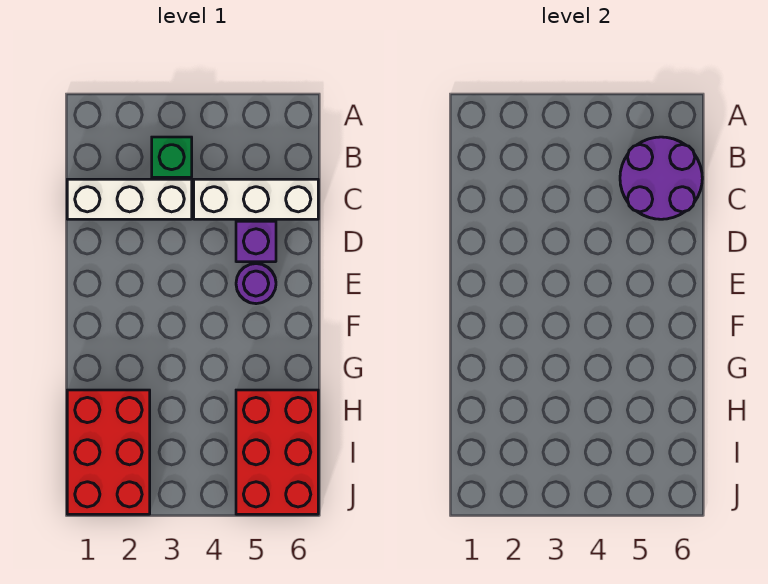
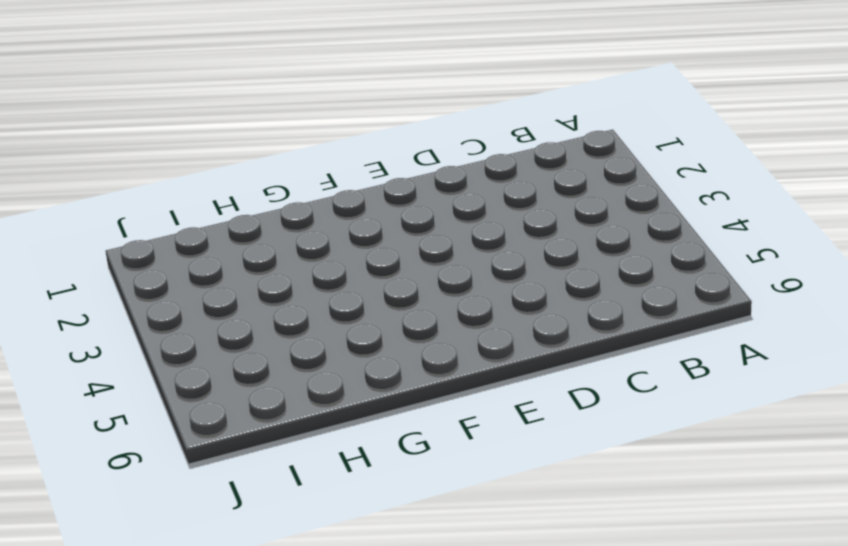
none -> green brick B3 level 1
none -> white brick C1:C3 level 1

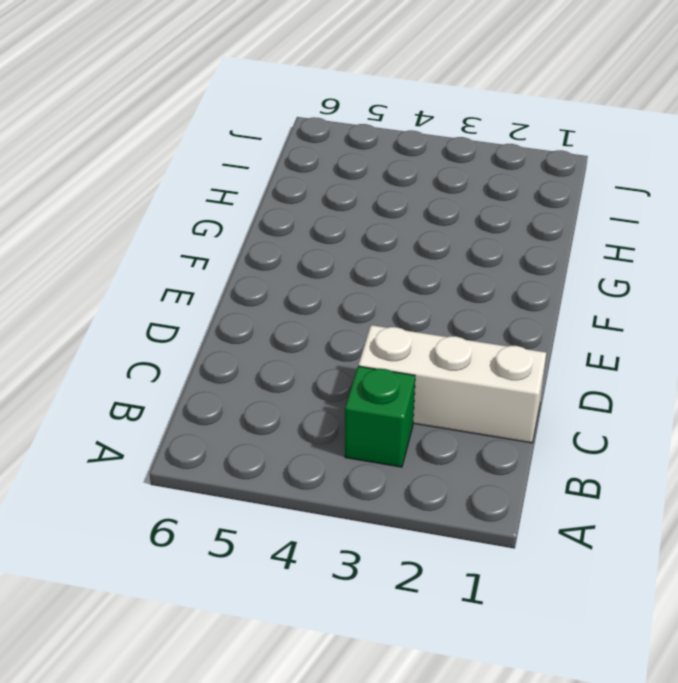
none -> white brick C4:C6 level 1
none -> purple brick D5 level 1

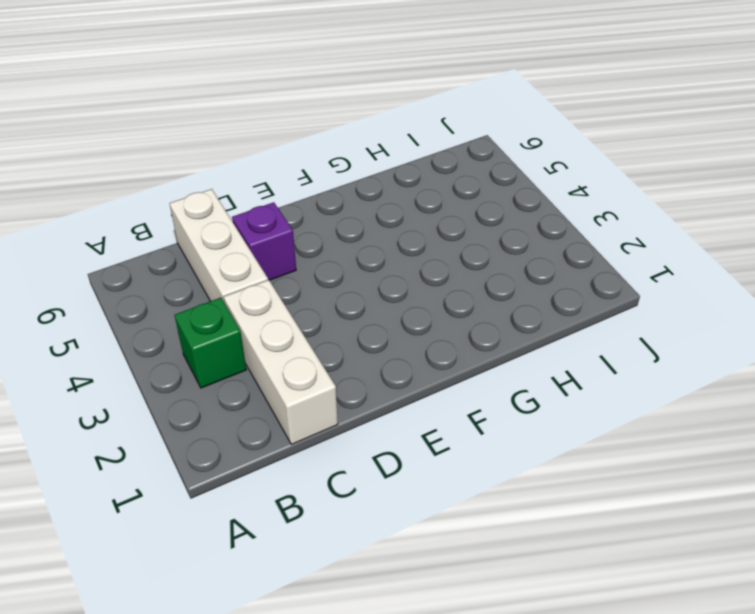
none -> purple round brick E5 level 1
none -> red brick H1:J2 level 1

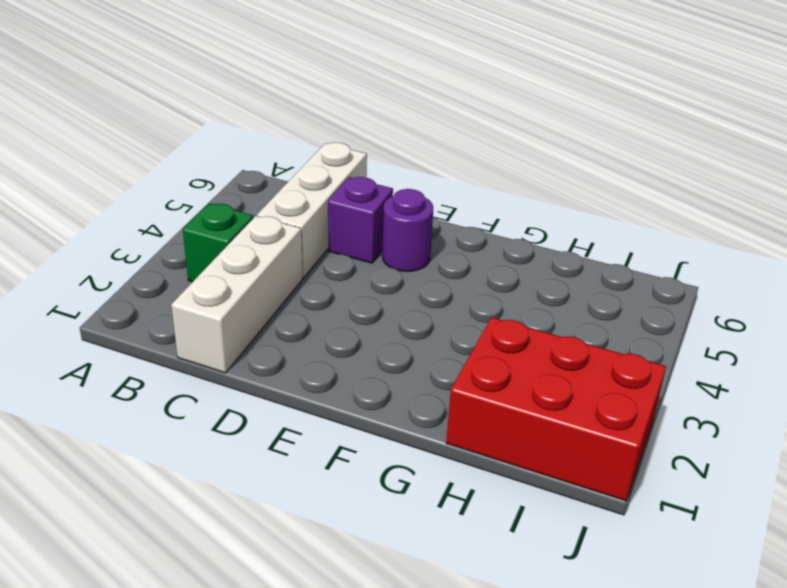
none -> red brick H5:J6 level 1
none -> purple round brick B5:C6 level 2

